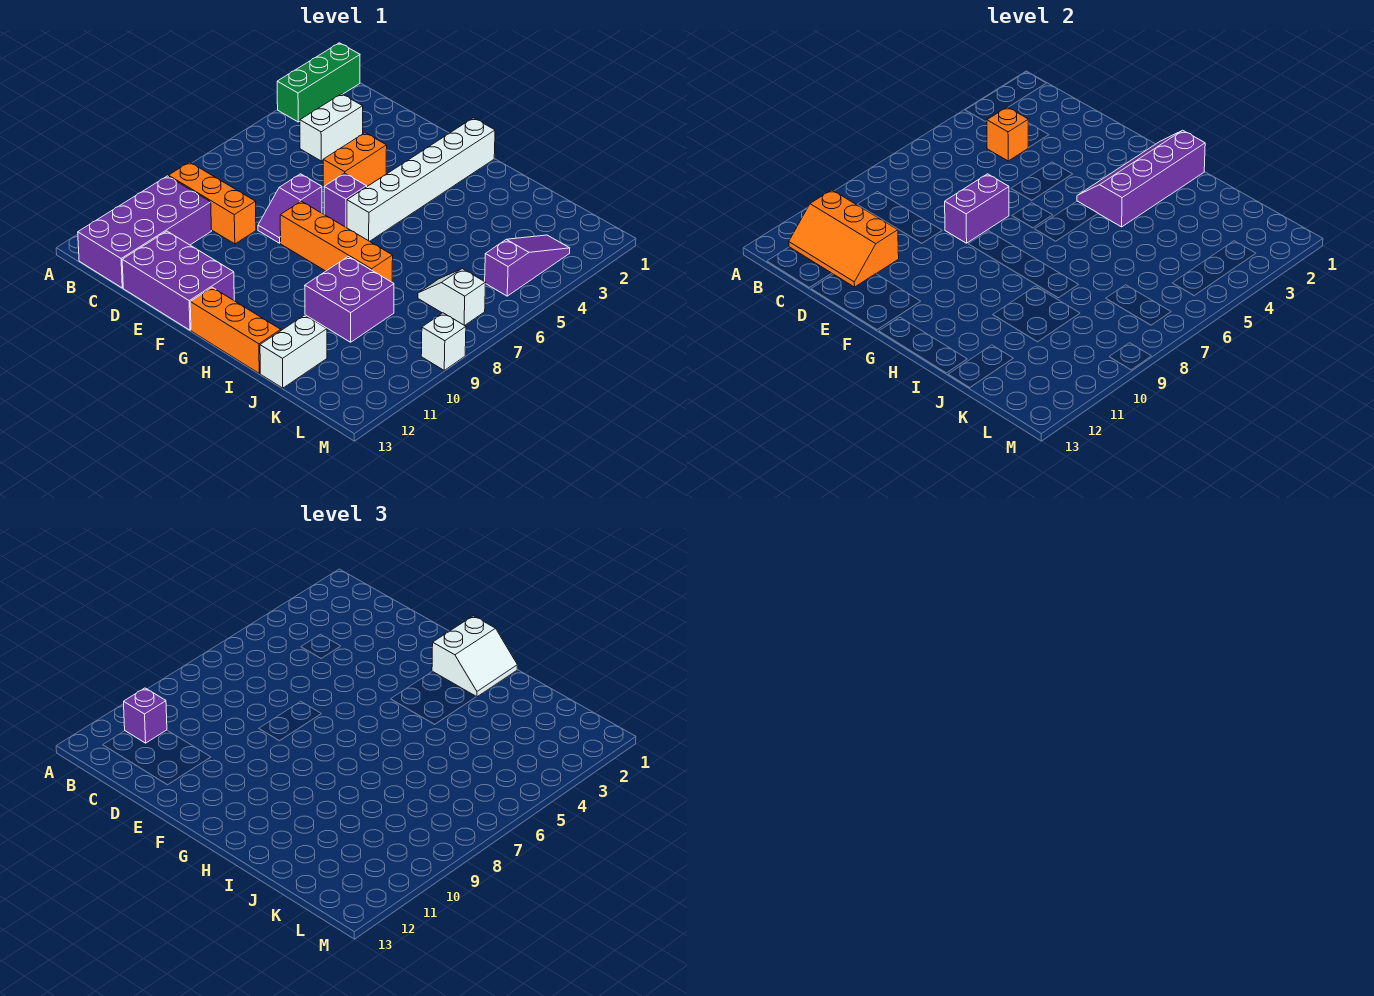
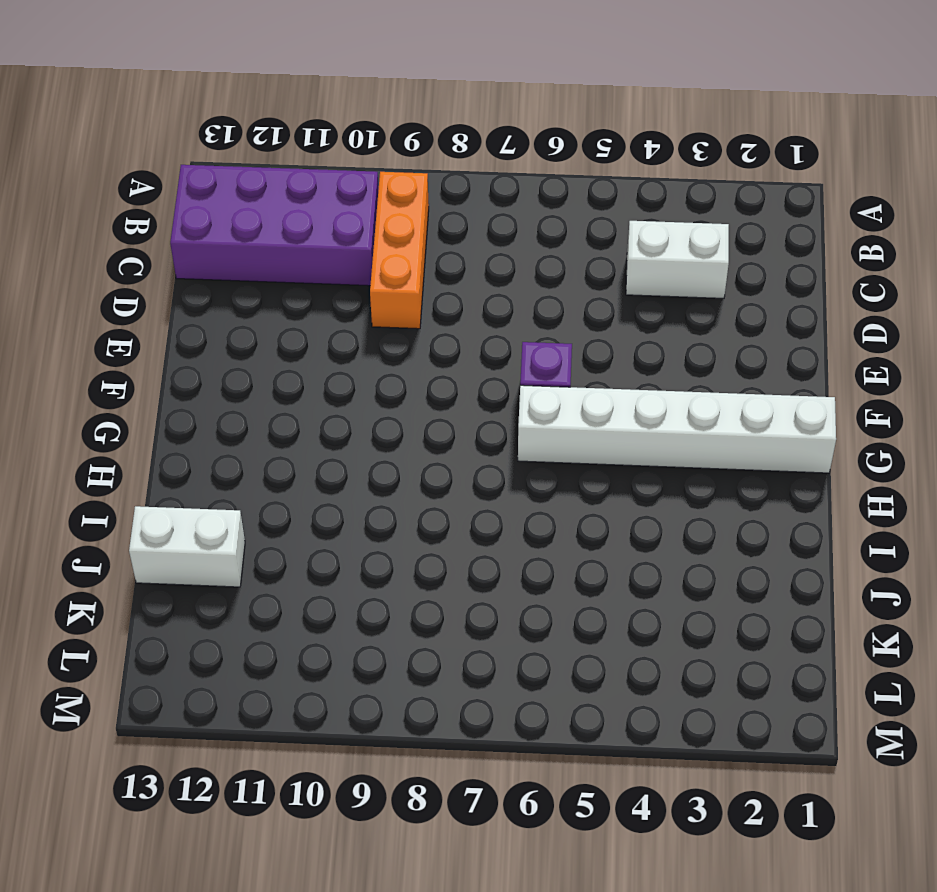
none -> green brick A1:A3 level 1
none -> purple brick D12:F13 level 1
none -> orange brick E4:E5 level 1

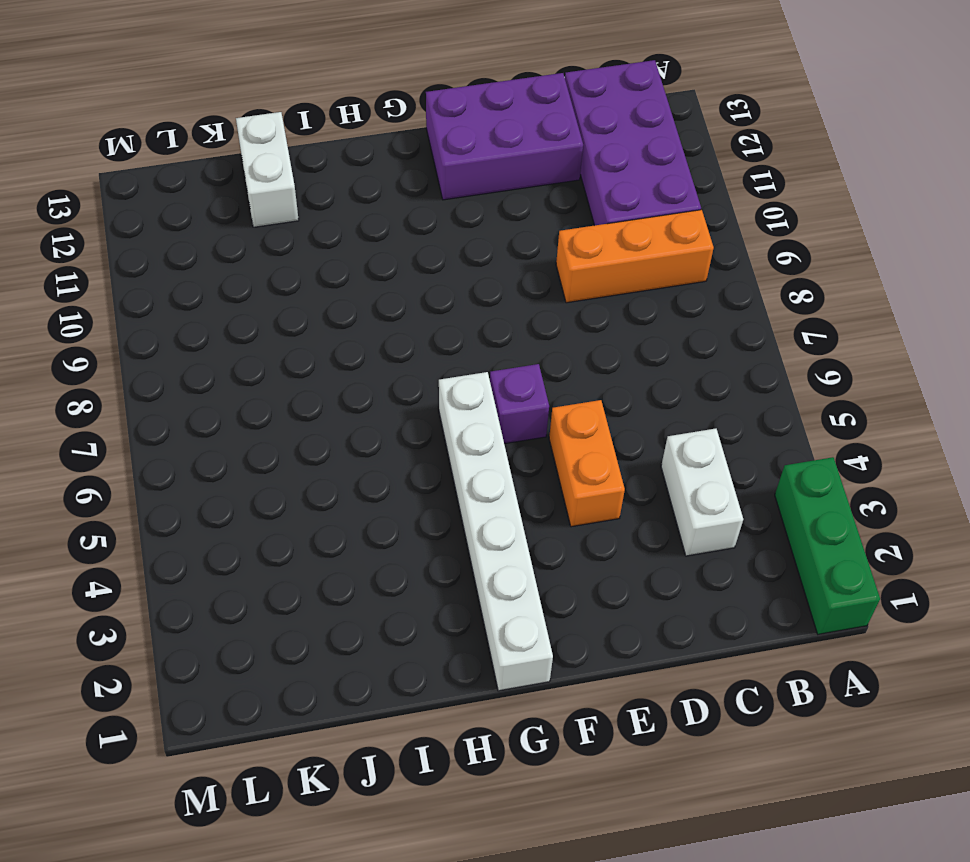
none -> purple slope E7:E8 level 1 top 7
none -> orange brick F8:I8 level 1
none -> orange brick G13:I13 level 1

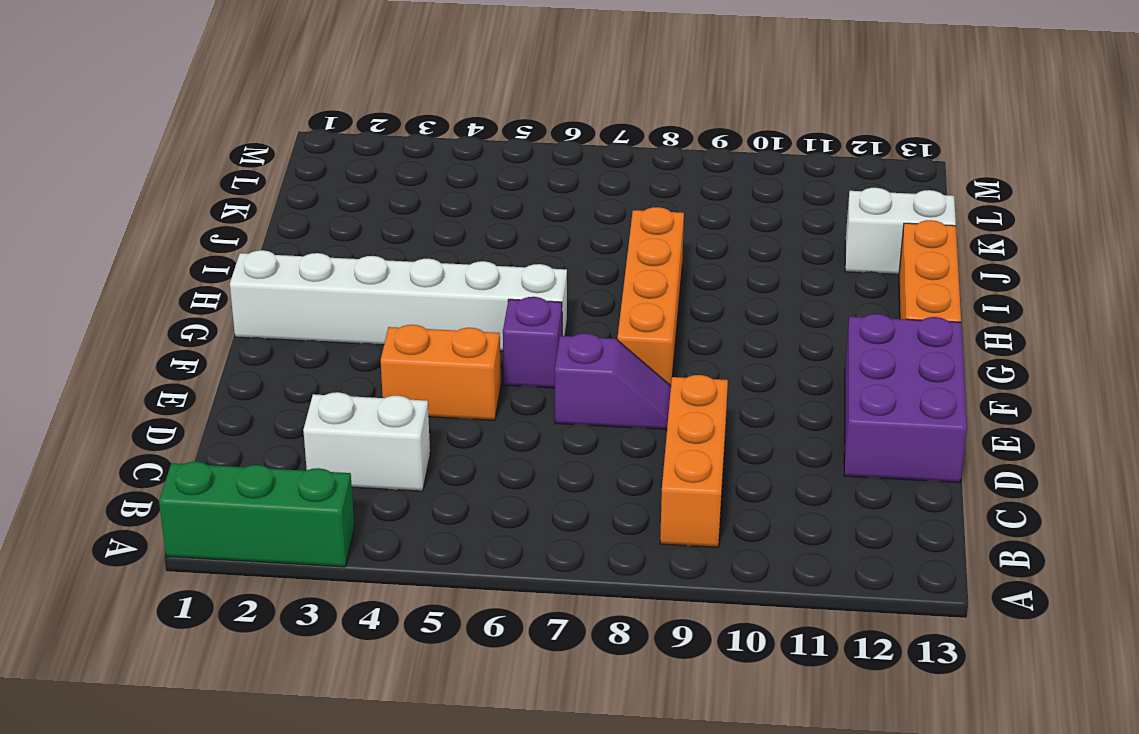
none -> purple brick B10:C13 level 1
none -> purple brick I9:J10 level 1
none -> white slope K7:L7 level 1 top L

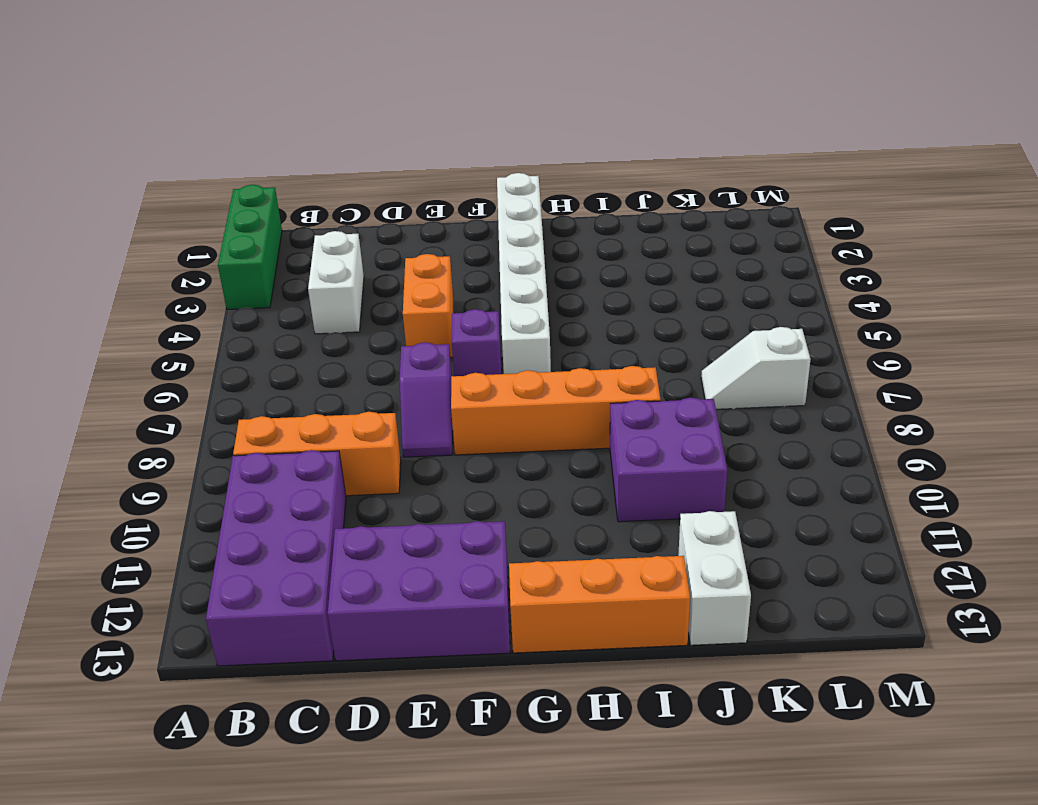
none -> purple slope L3:L5 level 1 top 5
none -> white brick M9 level 1
none -> orange slope B11:D12 level 2 top 11

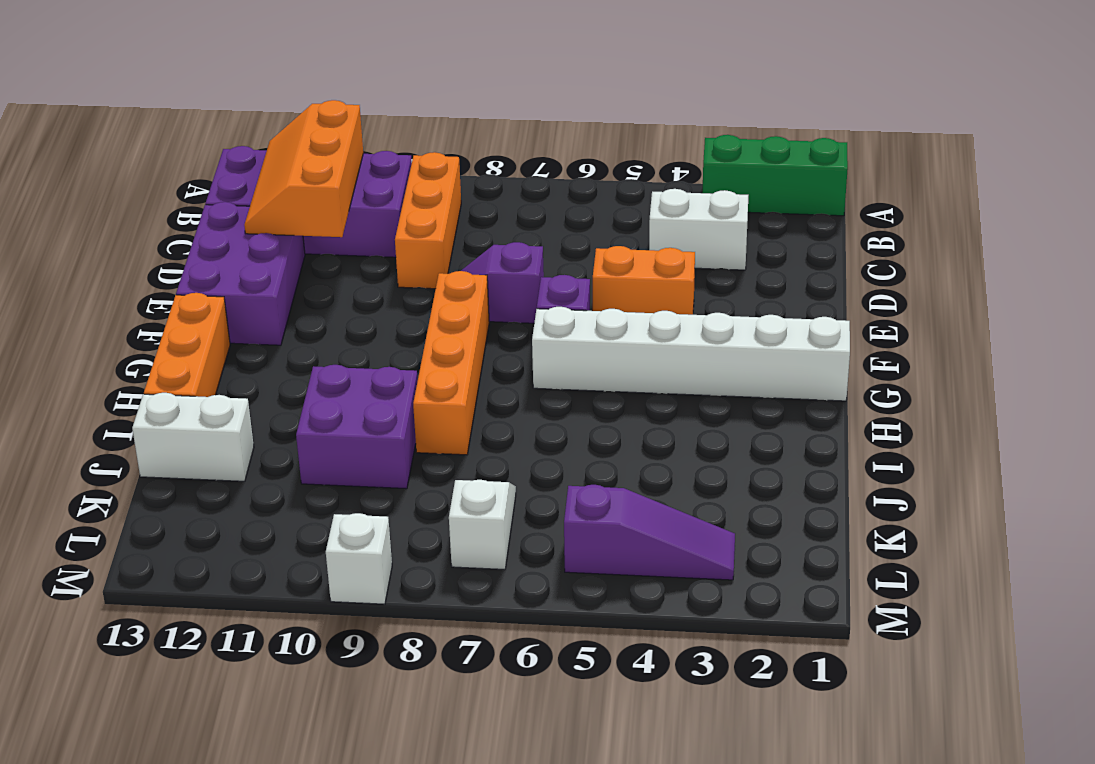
none -> orange brick C4 level 2
none -> purple brick E7:E8 level 2
none -> purple slope G1:H4 level 2 top H

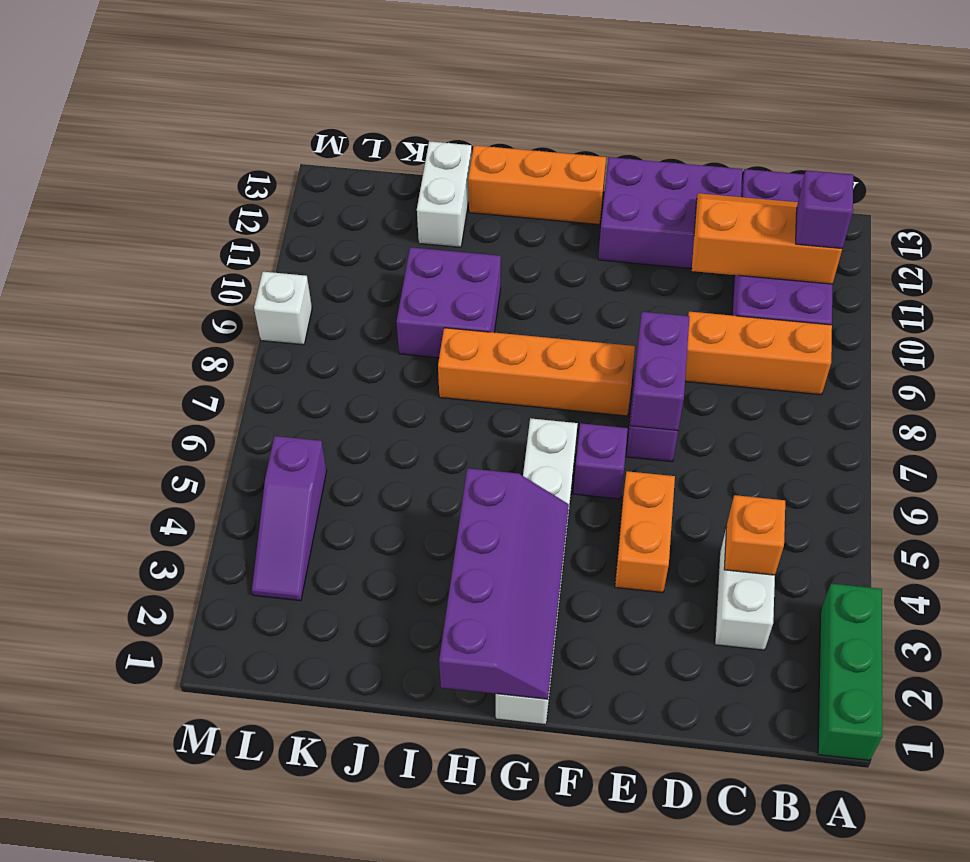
none -> white slope K7:L7 level 1 top L
none -> white slope G1:H2 level 3 top G

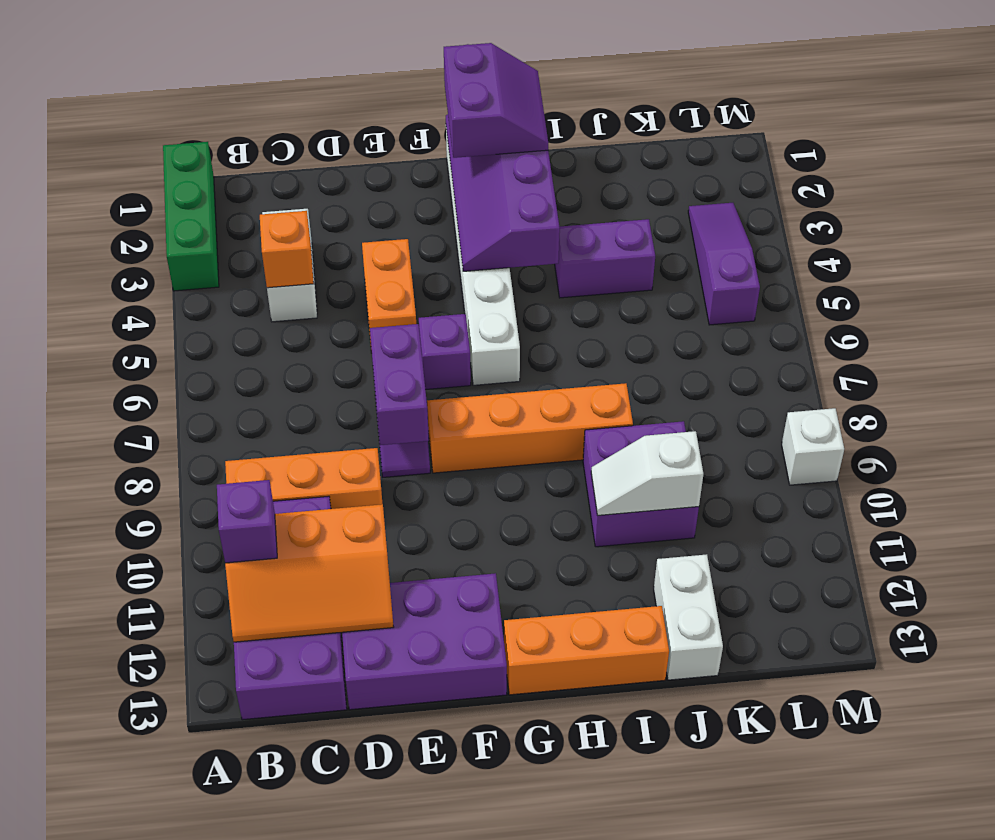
purple slope G1:H2 level 3 top G -> white slope G1:H2 level 3 top G
purple brick I4:J4 level 1 -> none
white slope I10:J10 level 2 top J -> white slope K7:L7 level 1 top L

